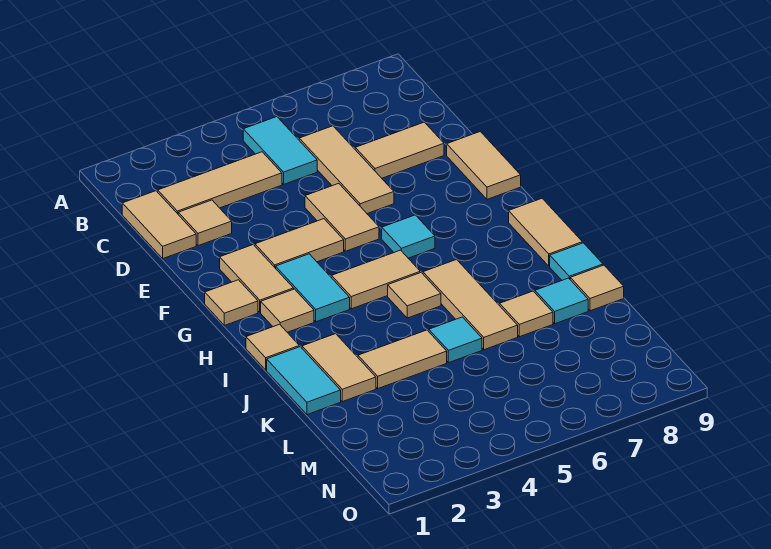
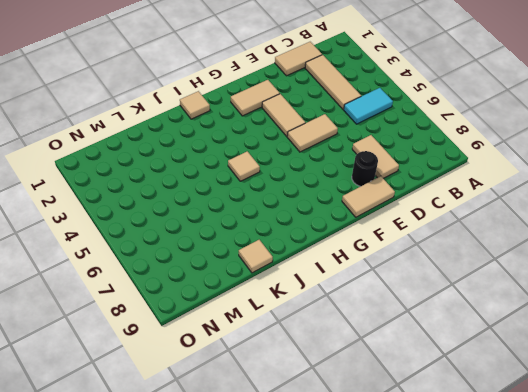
black round brick E8 level 1 -> none
none -> tan tile C6:E6 level 1
none -> tan tile D2 level 1
none -> tan tile G1 level 1

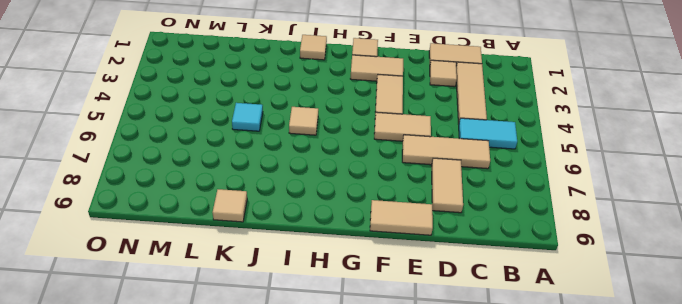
none -> cyan tile G3:H3 level 1
none -> cyan tile G6 level 1
none -> tan tile H2 level 1

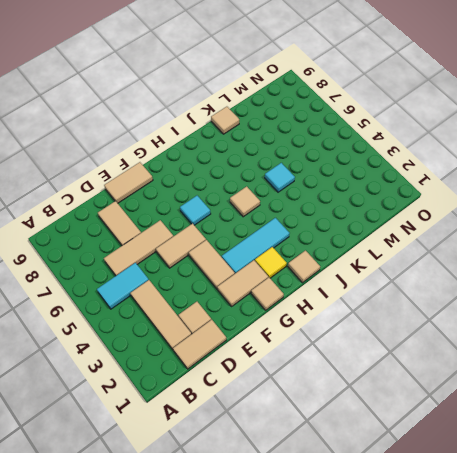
cyan tile G3:I3 level 1 -> cyan tile G3:H3 level 1
yellow tile H2 level 1 -> tan tile H2 level 1
none -> tan tile H4:H5 level 1
none -> tan tile H9:I9 level 1
none -> tan tile I6:K6 level 1

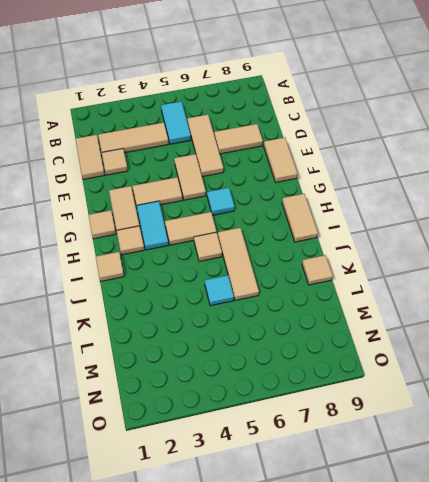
none -> cyan tile J1:K1 level 1
none -> tan tile J2:K2 level 1
none -> cyan tile J9 level 1

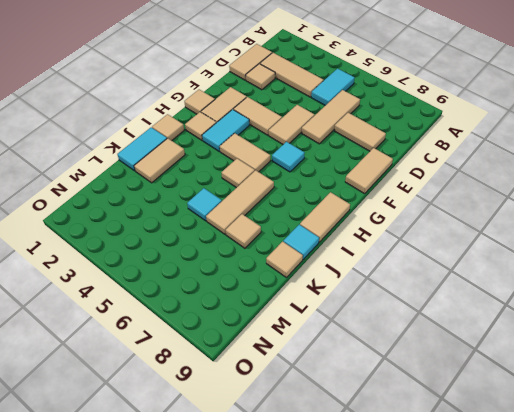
none -> tan tile K3:K4 level 1
none -> cyan tile K8 level 1

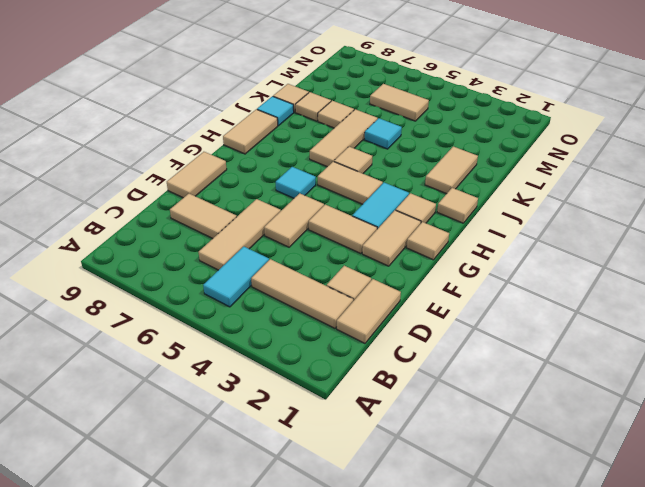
tan tile K8 level 1 -> cyan tile K8 level 1
tan tile M5:M6 level 1 -> tan tile K3:K4 level 1
none -> cyan tile J1:K1 level 1

